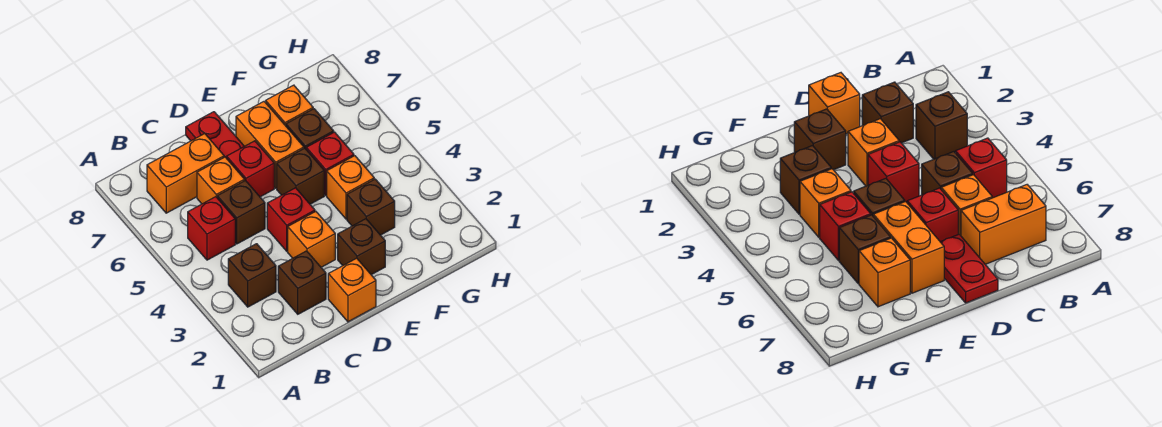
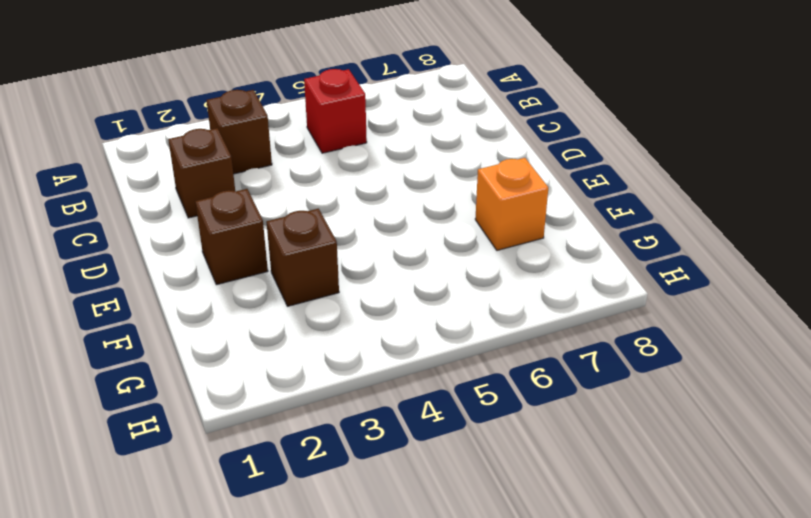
none -> orange brick B7:C7 level 1
none -> brown brick C5 level 1
none -> orange brick C6 level 1

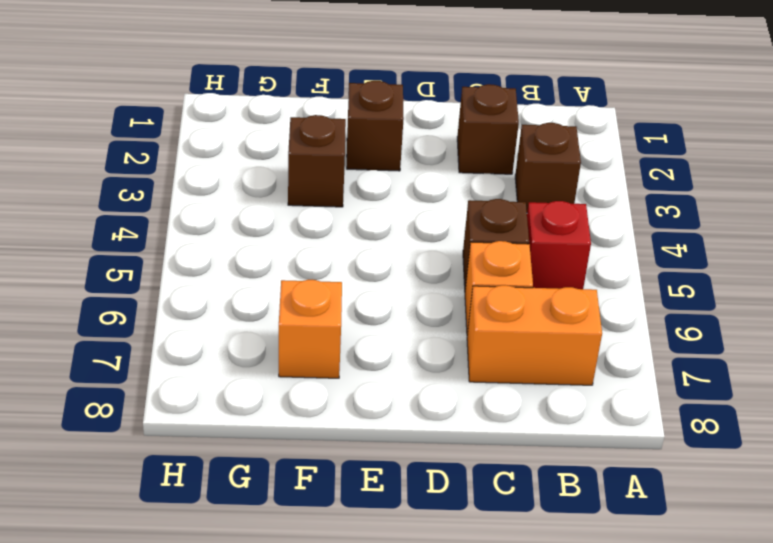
none -> orange brick D1 level 1
none -> orange brick D3 level 1
none -> red brick D4 level 1

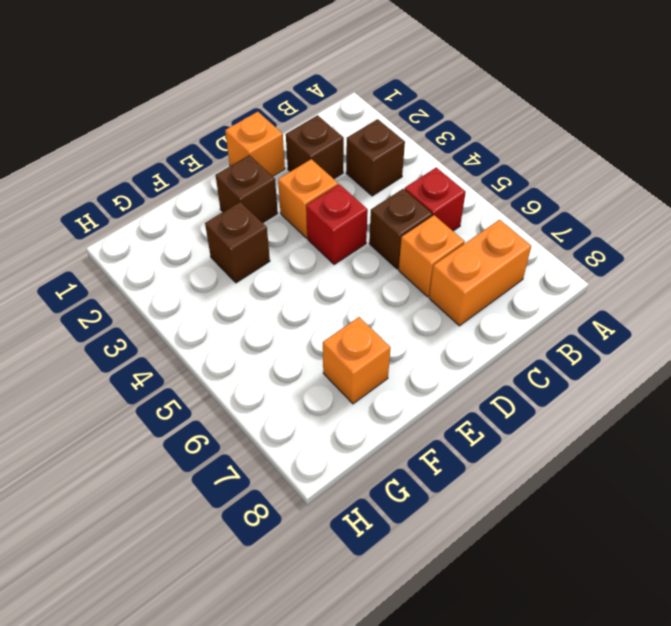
none -> red brick D6 level 1
none -> red plate D7:D8 level 1
none -> brown brick E5 level 1

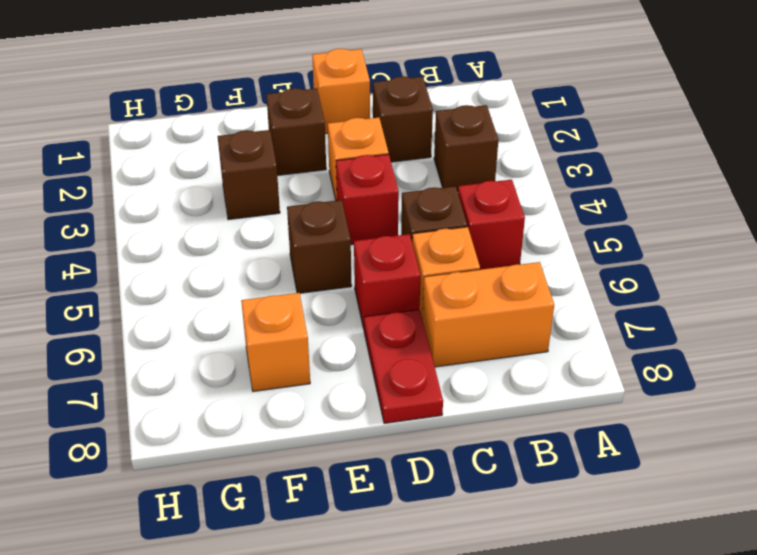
none -> orange brick E6:E7 level 1
none -> orange brick F4 level 1
none -> red brick F5 level 1

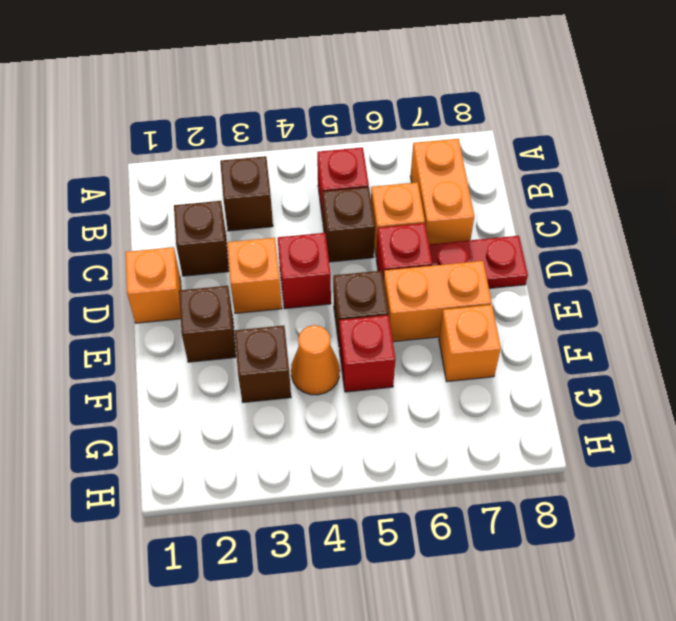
orange cone F4 level 1 -> orange brick F4 level 1
none -> brown brick F6 level 1

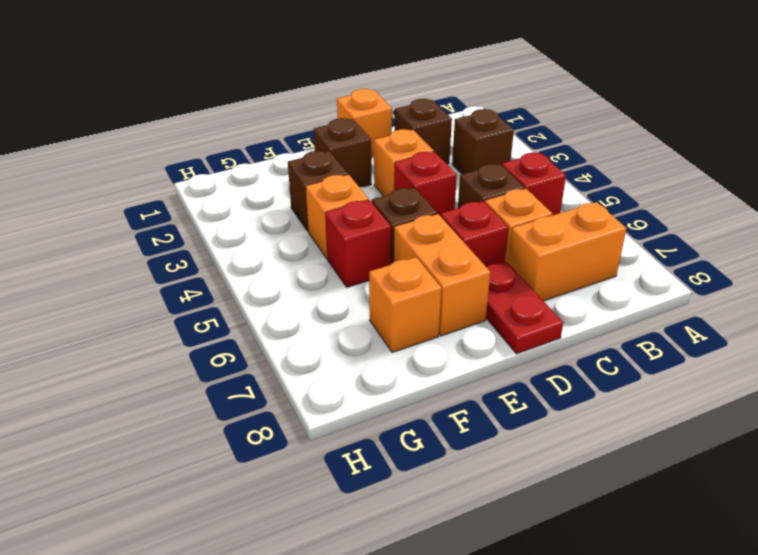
none -> brown brick F6 level 1

